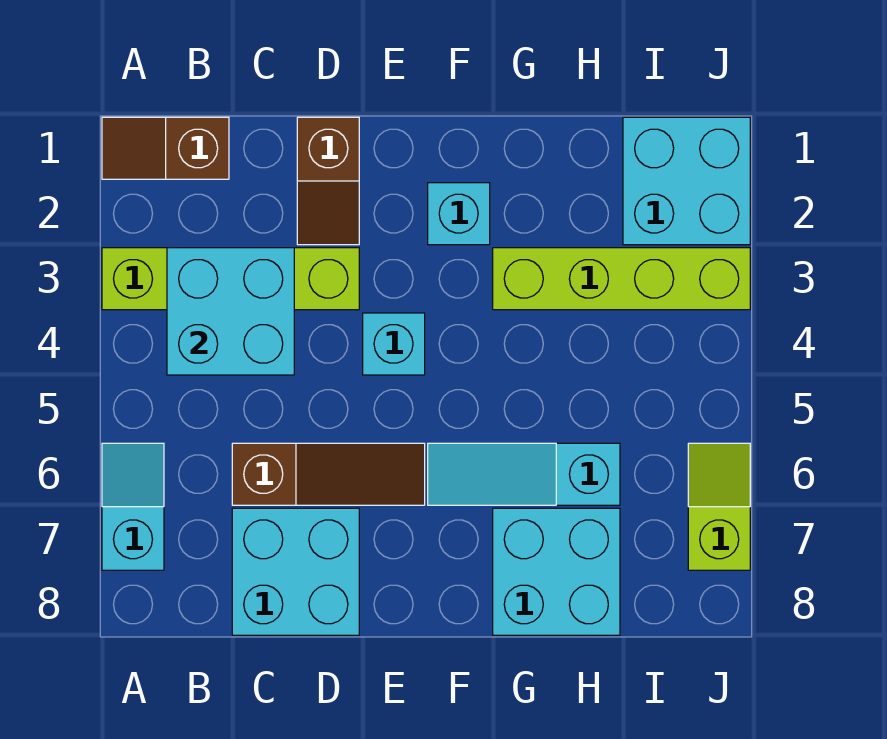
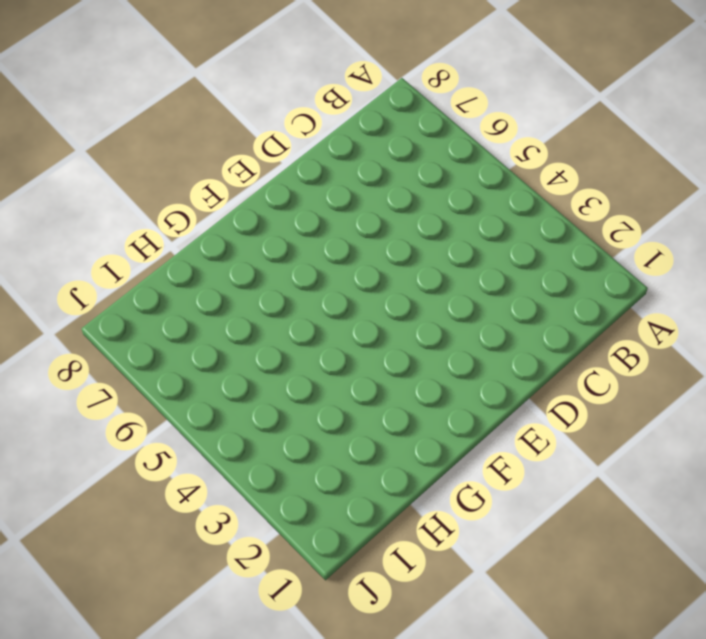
none -> brown slope A1:B1 level 1 top B
none -> lime brick A3:D3 level 1
none -> cyan slope A6:A7 level 1 top 7

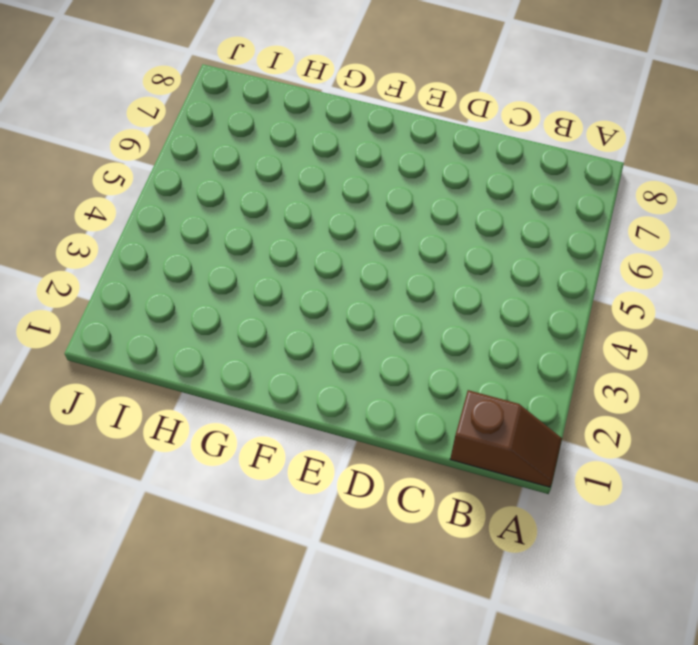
none -> lime brick A3:D3 level 1
none -> cyan slope A6:A7 level 1 top 7
none -> brown slope C6:E6 level 1 top C

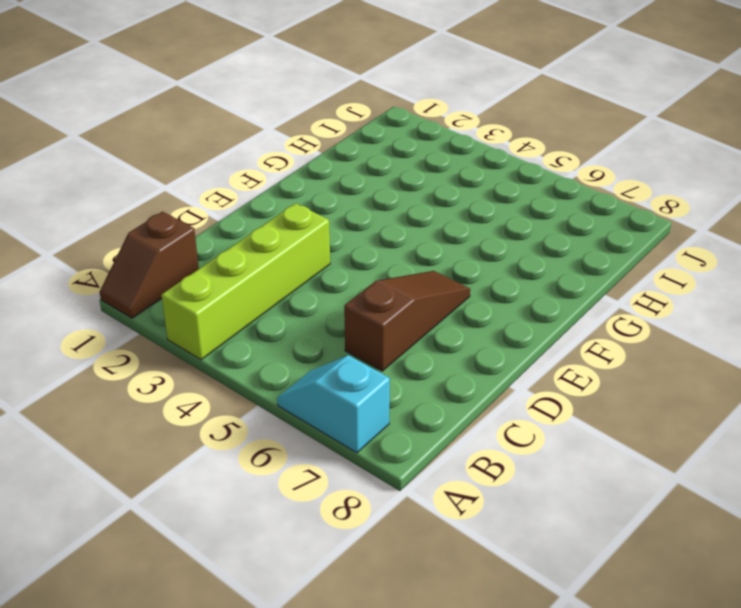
none -> cyan brick C7:D8 level 1
none -> brown slope D1:D2 level 1 top 1
none -> cyan brick E4 level 1

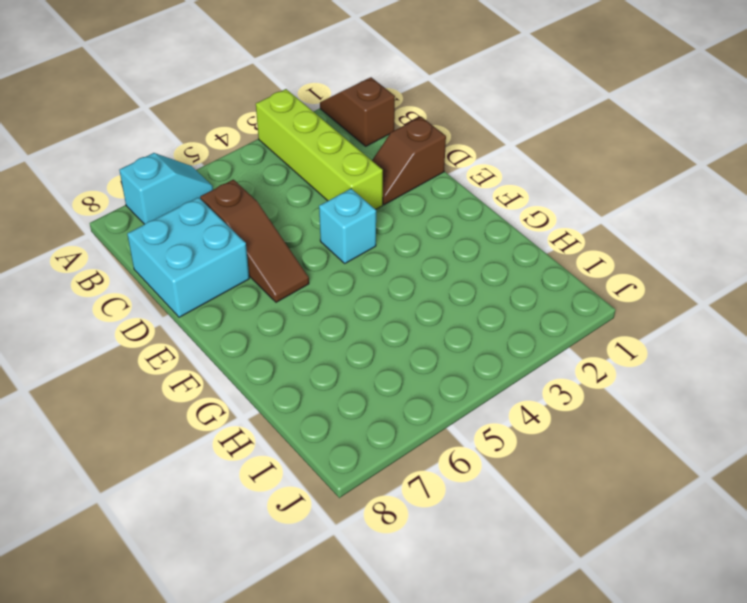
none -> cyan brick F2 level 1
none -> cyan slope F6:H6 level 1 top H
none -> lime brick G3:J3 level 1

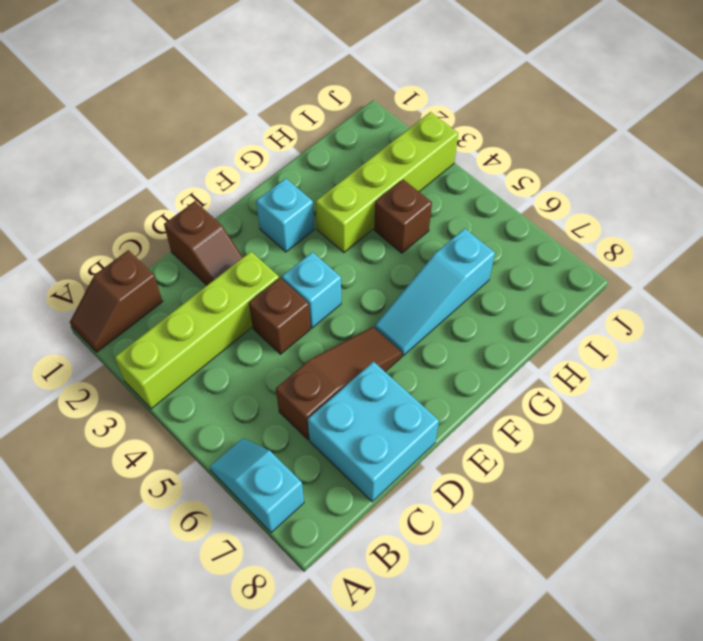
brown brick D4 level 1 -> none
brown brick H4 level 1 -> none
none -> cyan brick G7:H8 level 1
none -> cyan brick I1:J2 level 1
none -> lime slope J6:J7 level 1 top 7

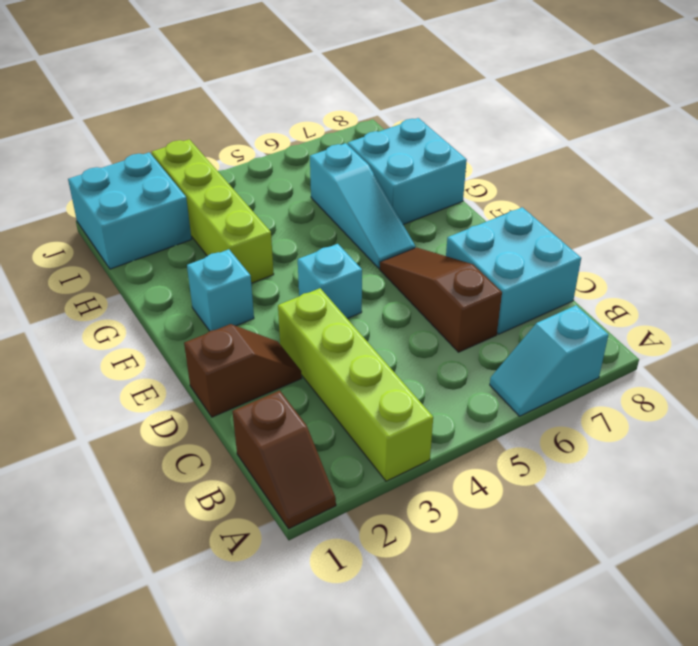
none -> lime slope J6:J7 level 1 top 7
none -> cyan brick B3:C4 level 2

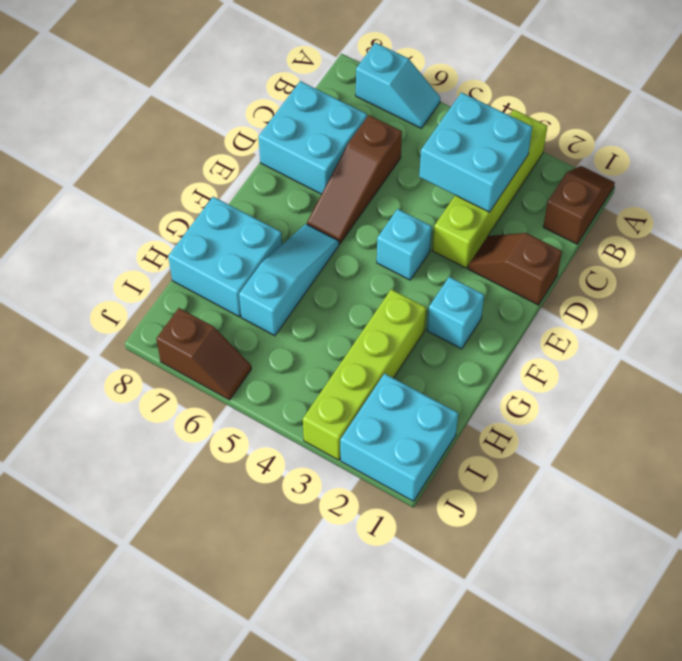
brown slope J6:J7 level 1 top 7 -> lime slope J6:J7 level 1 top 7

